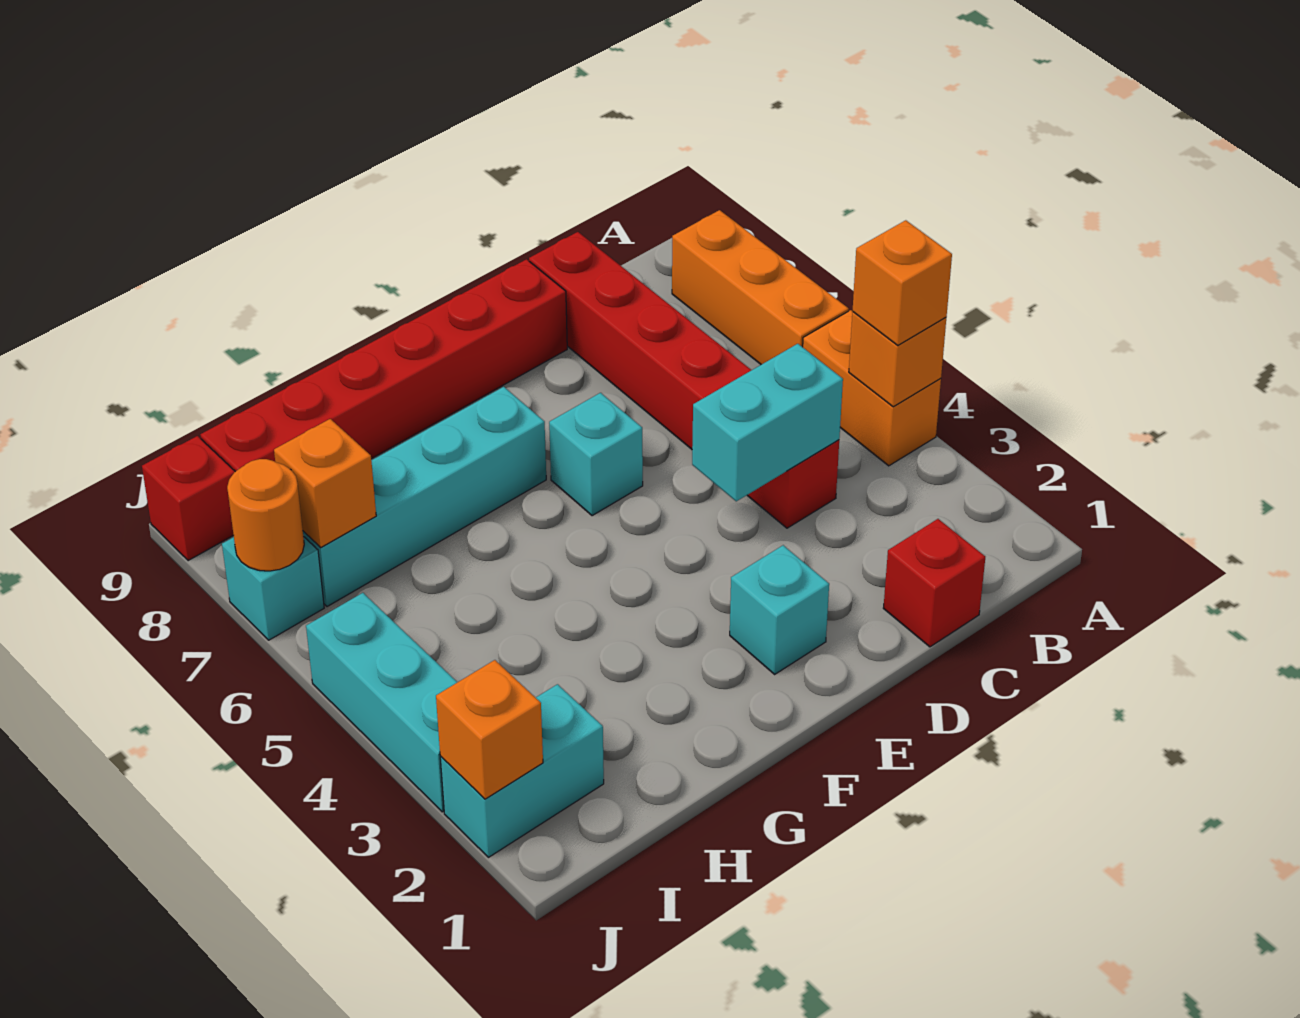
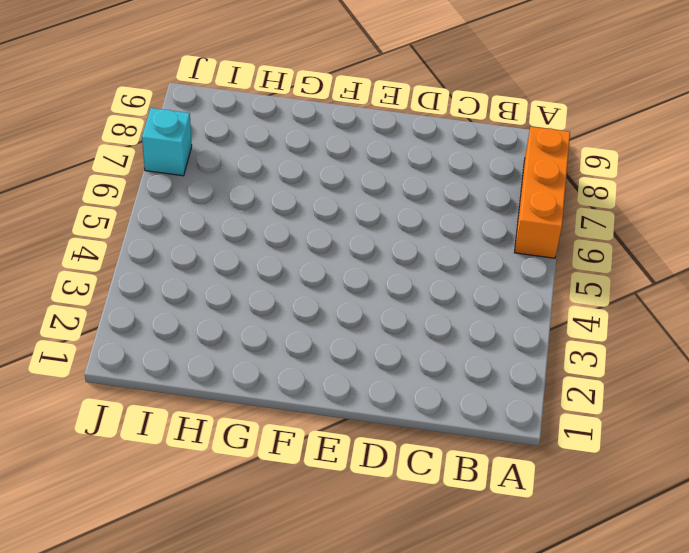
none -> orange brick A4:A5 level 1
none -> red brick C1 level 1
none -> red brick C4:C9 level 1

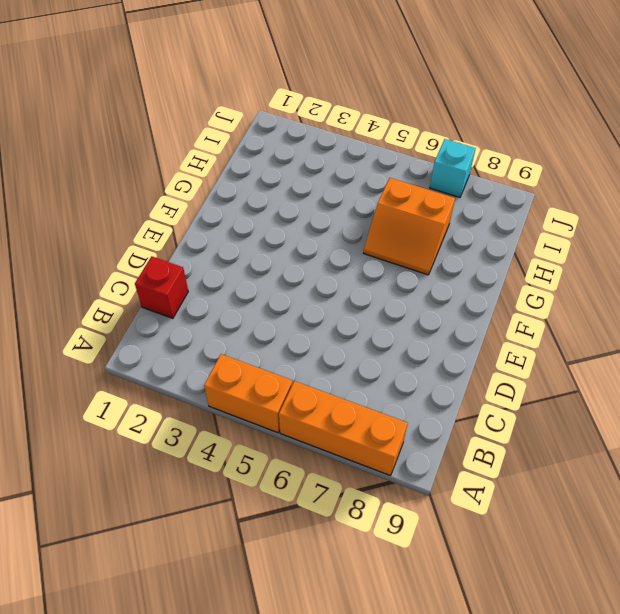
orange slope G6:H7 level 1 top H -> cyan brick F7:I7 level 1
none -> red brick C4:C9 level 1
none -> red brick D9:I9 level 1
none -> cyan brick E2 level 1

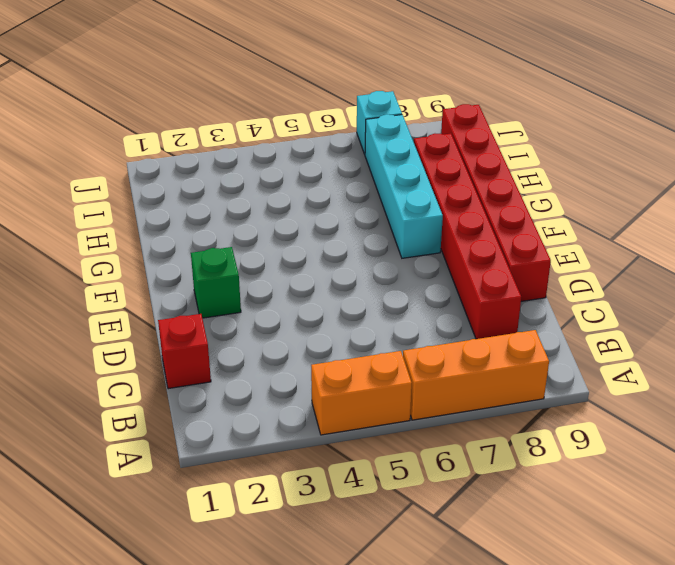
red brick C8:H8 level 1 -> red brick C4:C9 level 1
green brick E2 level 1 -> cyan brick E2 level 1
none -> cyan brick E6 level 1
none -> cyan brick I2:J2 level 1
none -> cyan brick J3:J5 level 1

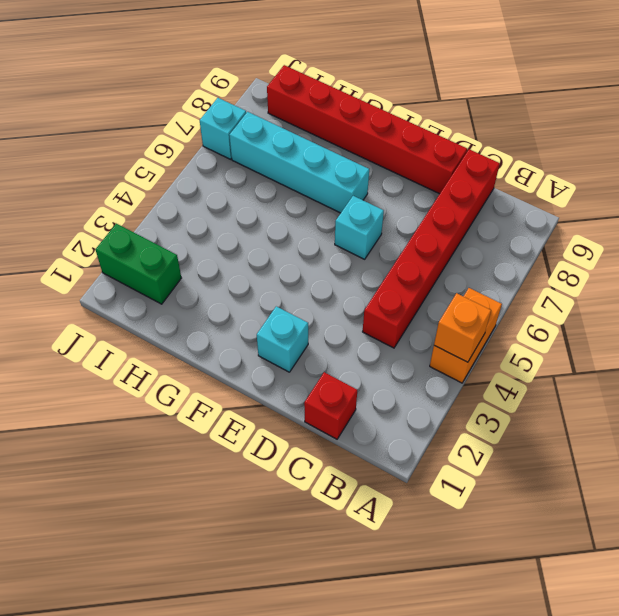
green brick I2:J2 level 1 -> cyan brick I2:J2 level 1
none -> orange brick A6:A8 level 1
none -> cyan brick J3:J5 level 1
none -> red brick J9 level 1

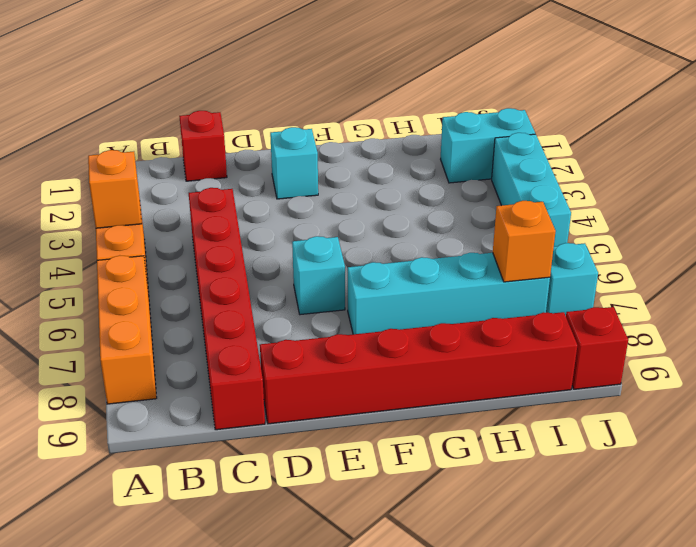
none -> cyan brick C4:D4 level 2
none -> orange brick J2 level 2
none -> orange round brick J7 level 2

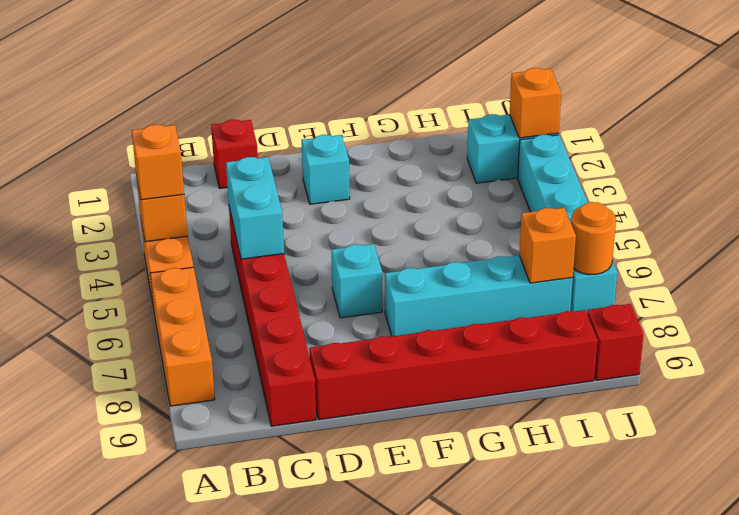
cyan brick C4:C5 level 2 -> cyan brick C4:D4 level 2

